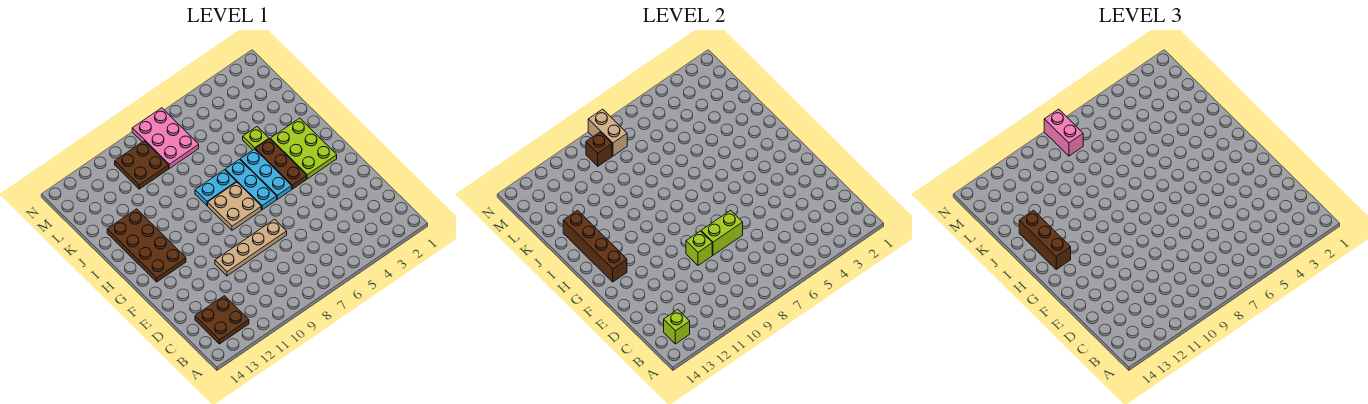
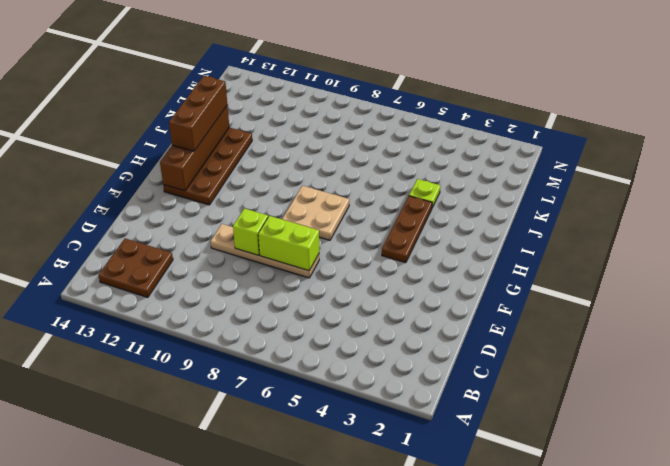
none -> lime plate G2:I3 level 1
none -> cyan plate G5:I5 level 1
none -> cyan plate G6:I6 level 1

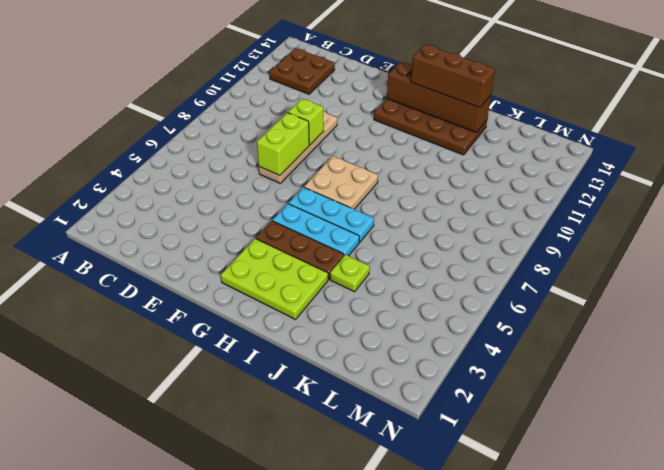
none -> cyan plate I7:I8 level 1
none -> pink plate L7:N8 level 1
none -> brown plate L9:M10 level 1

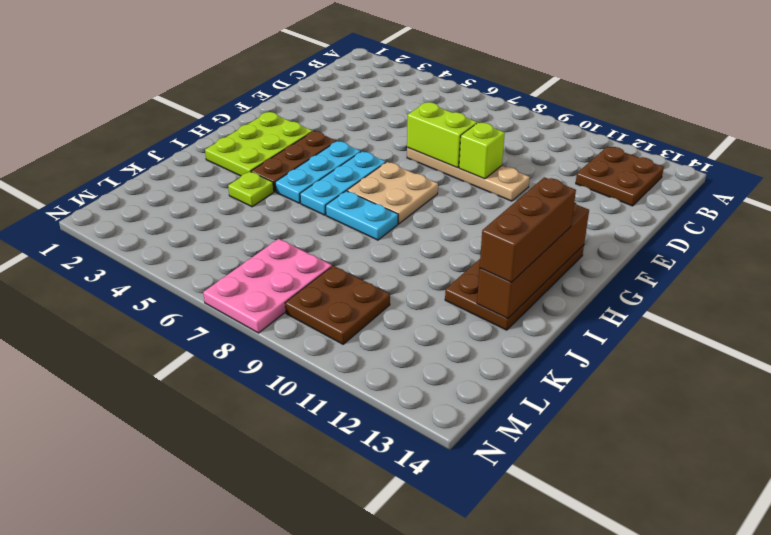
none -> lime brick B13 level 2
none -> tan brick M8:N8 level 2
none -> brown brick M9 level 2

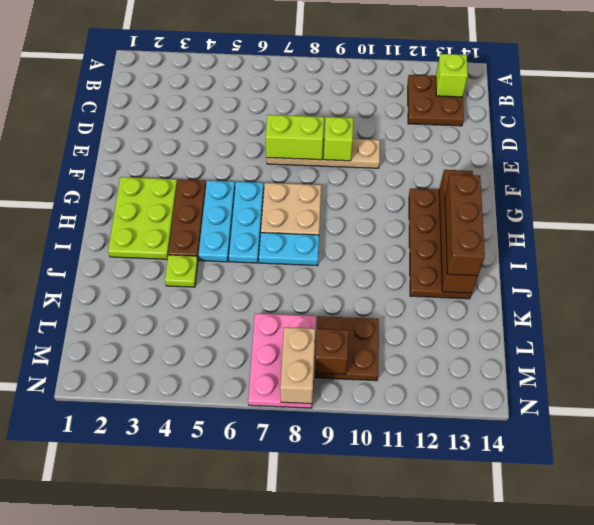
none -> pink brick M8:N8 level 3

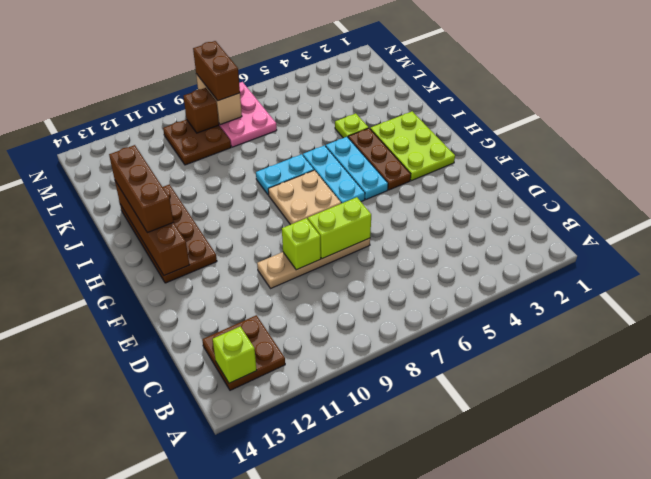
brown brick M8:N8 level 3 -> pink brick M8:N8 level 3

